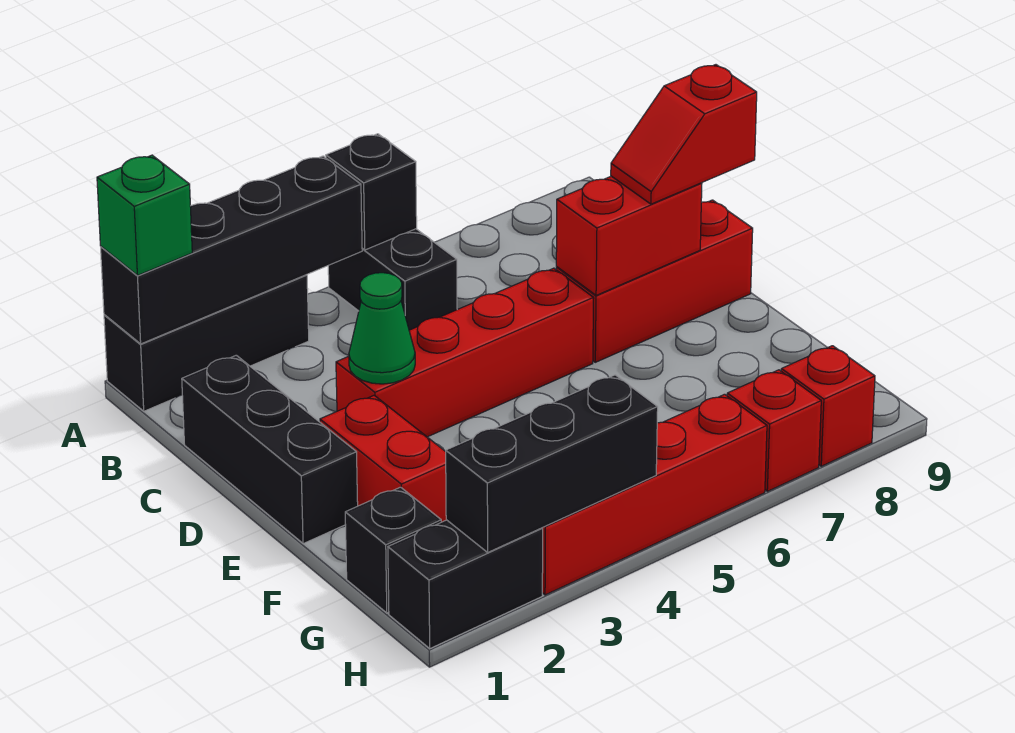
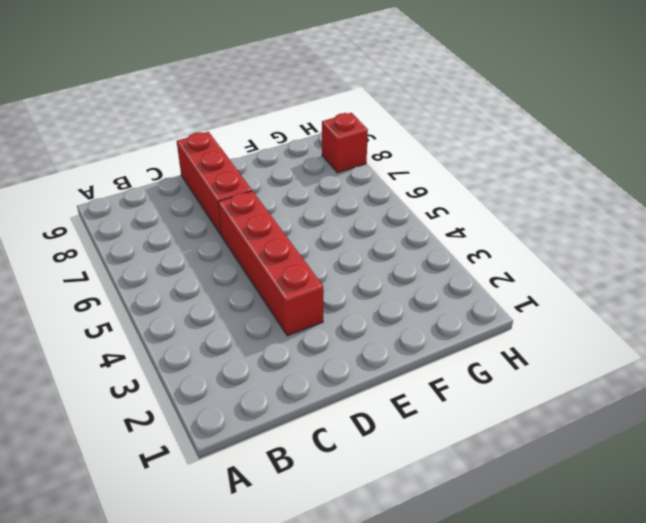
none -> black brick A1:A3 level 1
none -> black brick A5:B5 level 1
none -> black brick C1:E1 level 1

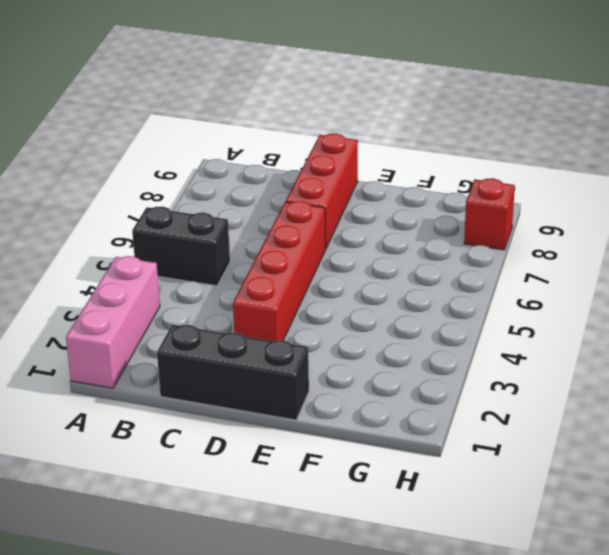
pink brick A1:A3 level 1 -> black brick A1:A3 level 1
none -> red brick E2:F2 level 1
none -> black brick G1 level 1
none -> black brick H1:H2 level 1

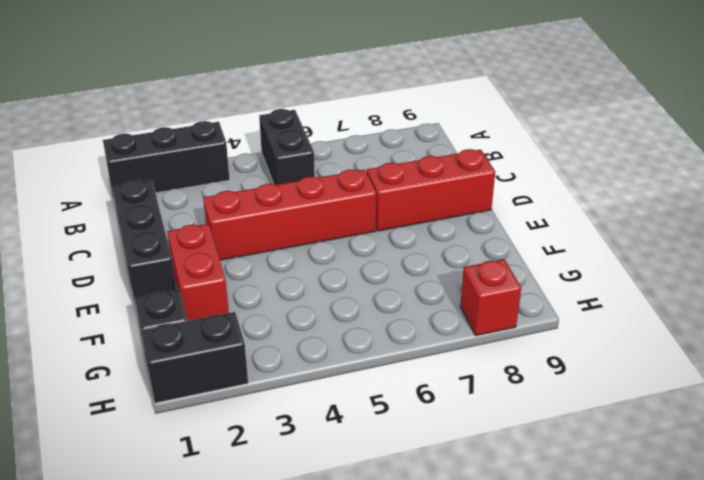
none -> red brick H3:H6 level 1
none -> red brick H7 level 1
none -> black brick A1:A4 level 2

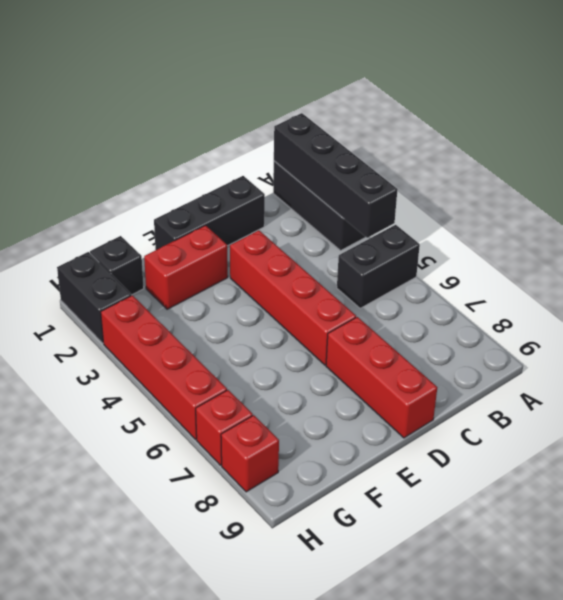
none -> black brick A5 level 2
none -> green cone D3 level 2
none -> red brick D7:D8 level 2

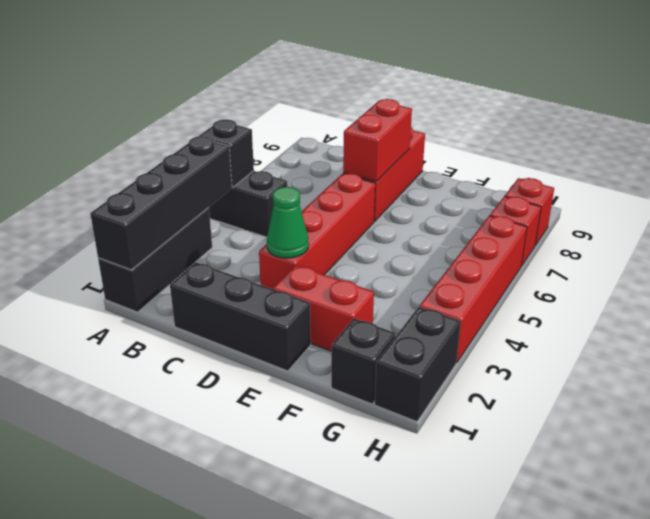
none -> black brick H2:H4 level 2
none -> green brick A1 level 3
none -> red slope D8:D9 level 3 top 9

